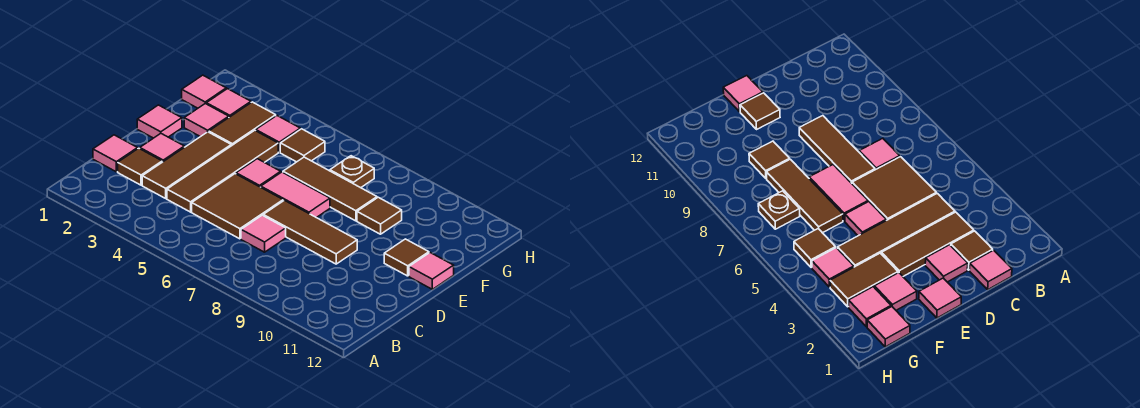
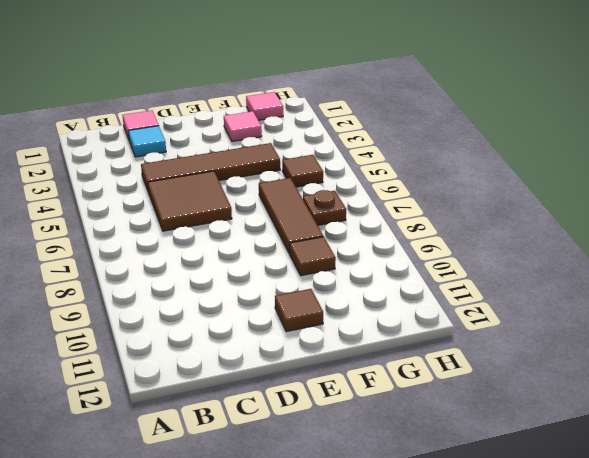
cyan tile C2 level 1 -> brown tile C2 level 1
none -> brown tile C3:E3 level 1
none -> pink tile C7 level 1
none -> pink tile D2 level 1

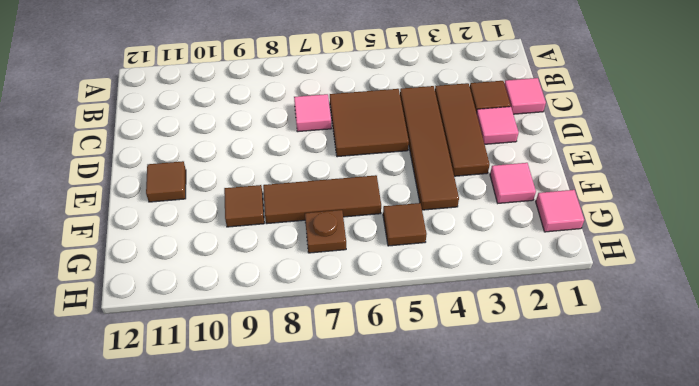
none -> brown tile D7:D9 level 1
none -> pink tile E1 level 1
none -> pink tile E5 level 1

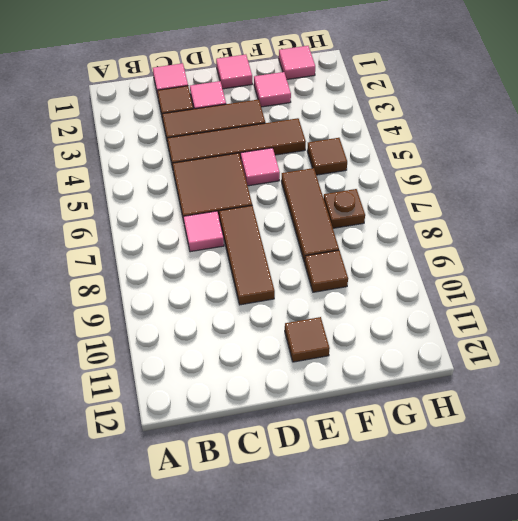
none -> pink tile E6:E7 level 1
none -> pink tile E12 level 1
none -> brown tile F3:G3 level 1

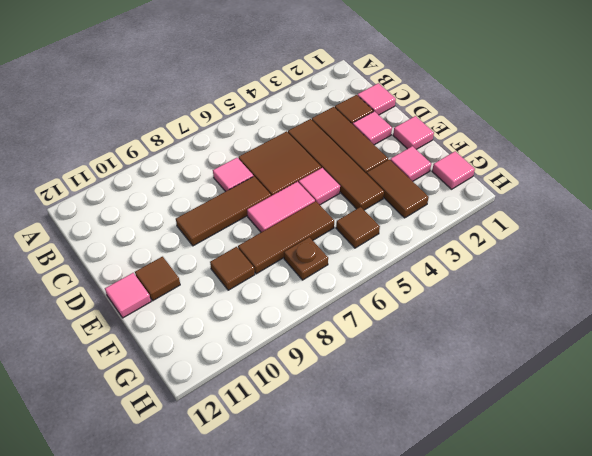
none -> pink tile G2 level 1
none -> pink tile G4 level 1

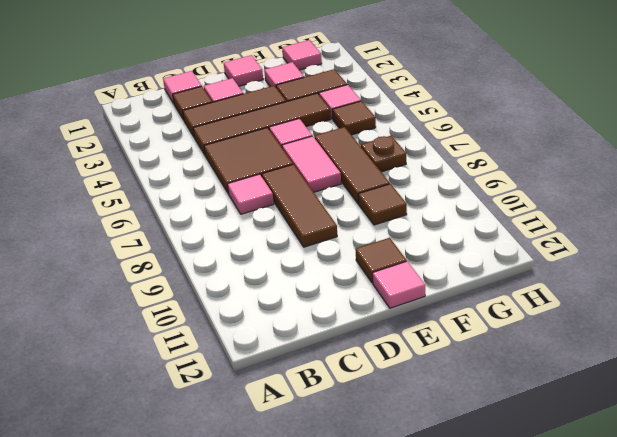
none -> pink tile G2 level 1

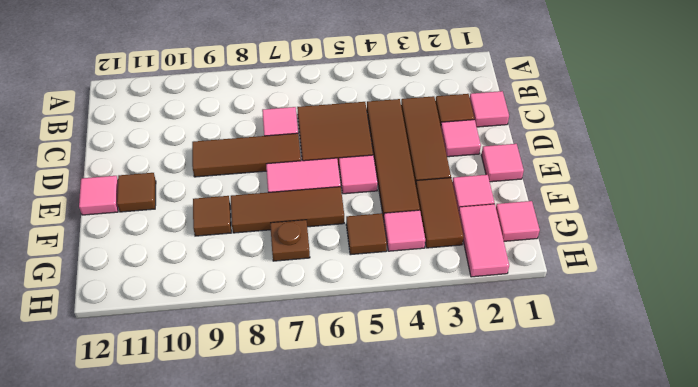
pink tile G2:H2 level 1 -> pink tile G2 level 1

